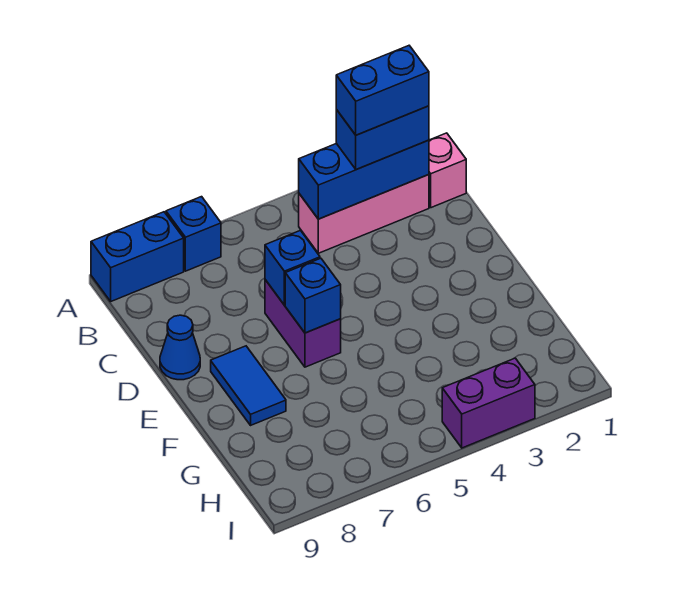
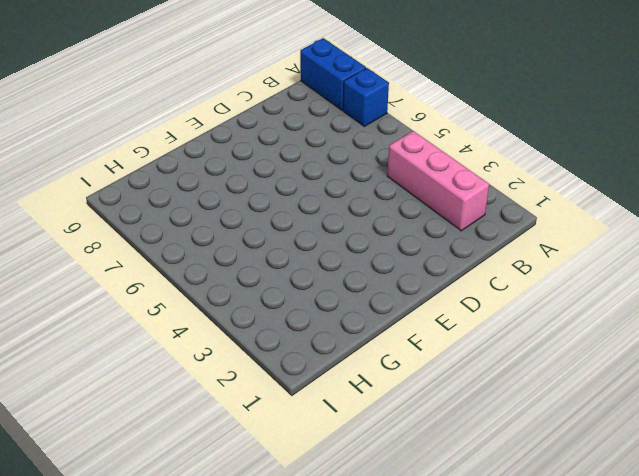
none -> pink brick B1 level 1
none -> purple brick D6:E6 level 1
none -> blue cone D9 level 1

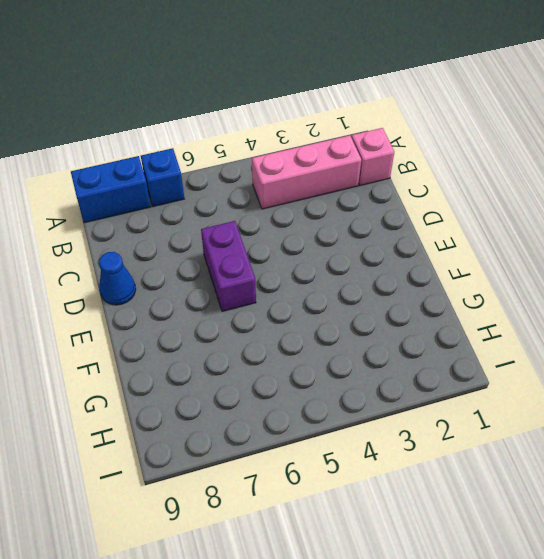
none -> blue tile E8:F8 level 1
none -> purple brick I3:I4 level 1
none -> blue brick B2:B4 level 2

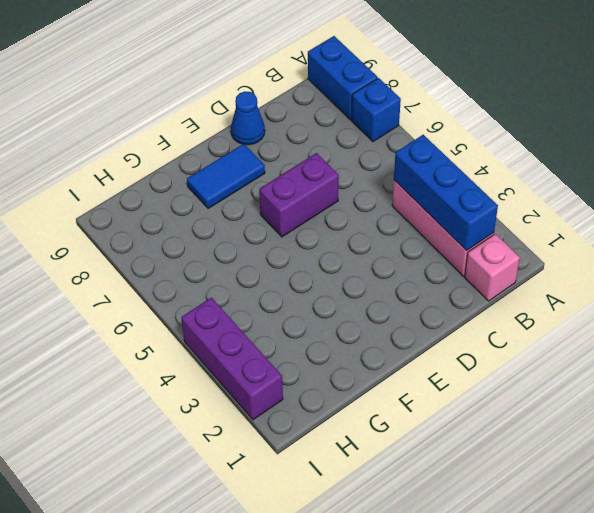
purple brick I2:I4 level 1 -> purple brick I3:I4 level 1
none -> blue brick D6 level 2
none -> blue brick E6 level 2
none -> blue brick B2:B3 level 3

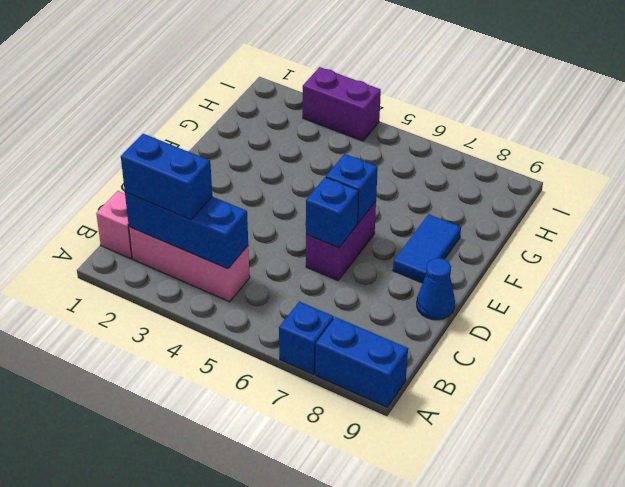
none -> blue brick B2:B3 level 4

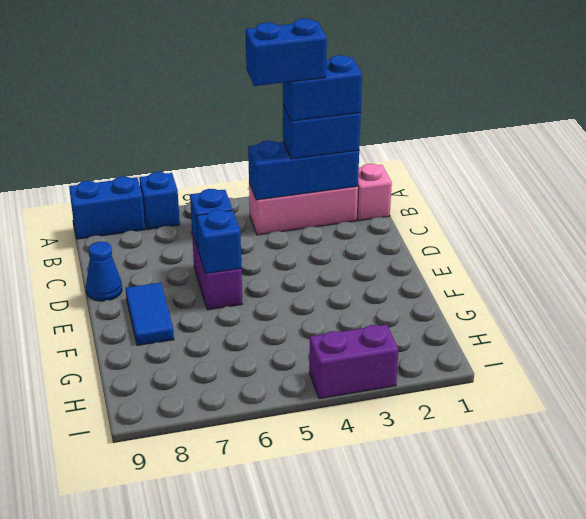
blue brick B3:B4 level 5 -> none

